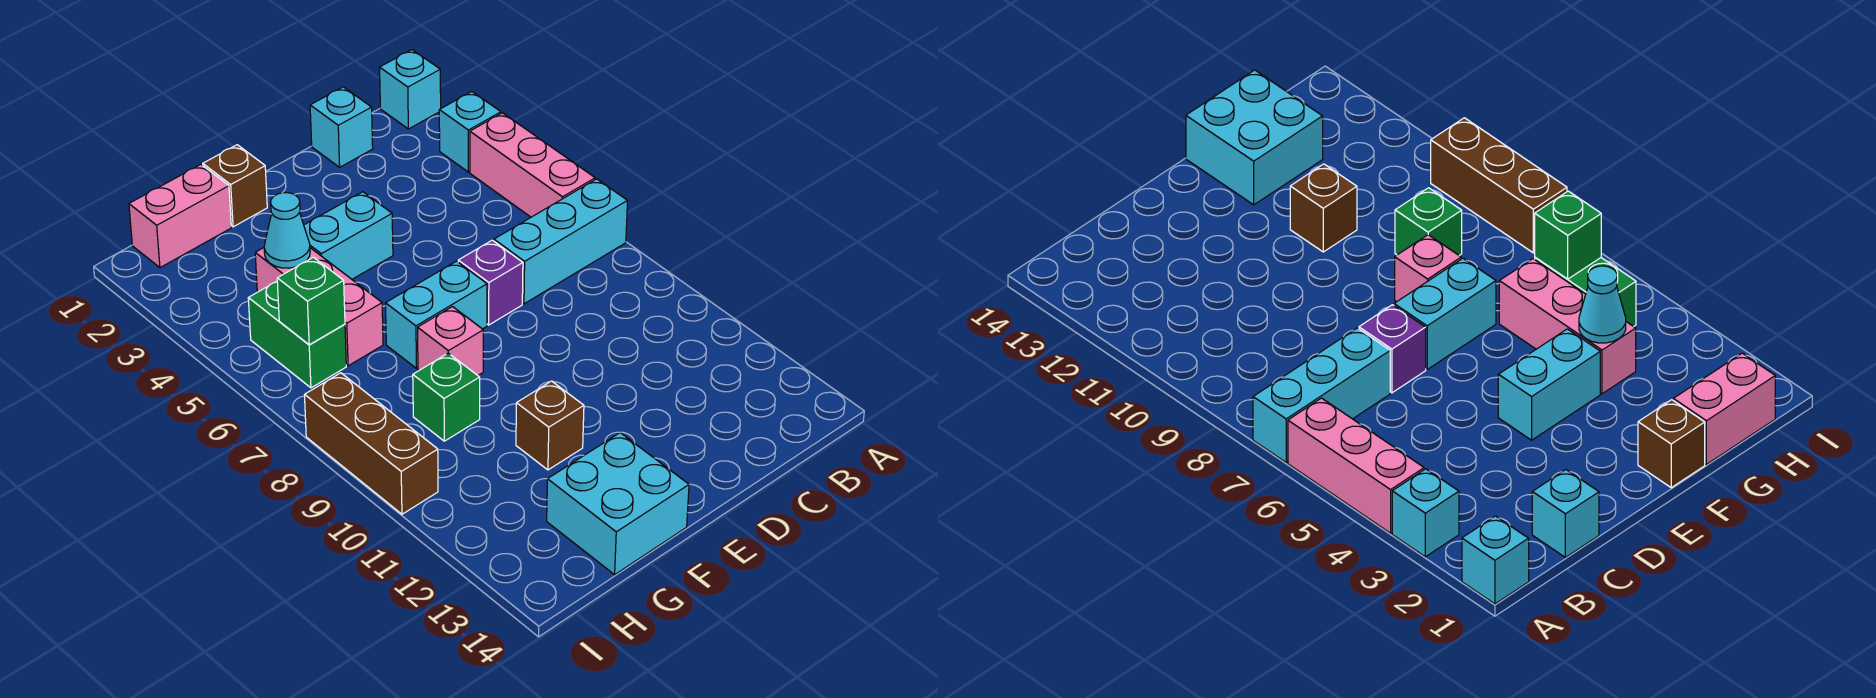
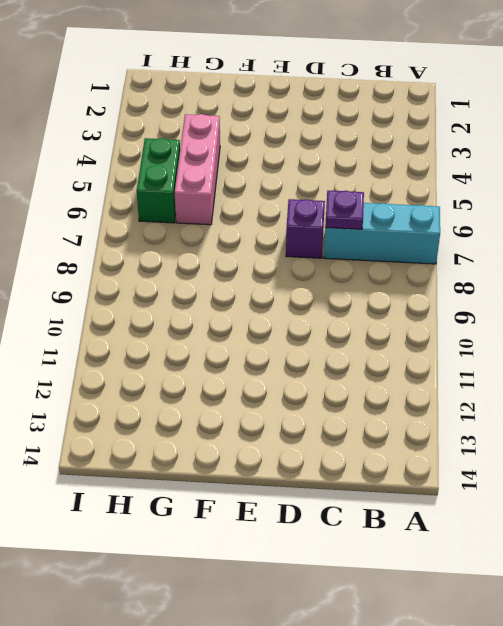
purple plate C7 level 2 -> none
none -> cyan brick A1 level 1
none -> cyan brick A3 level 1
none -> pink brick A4:A6 level 1

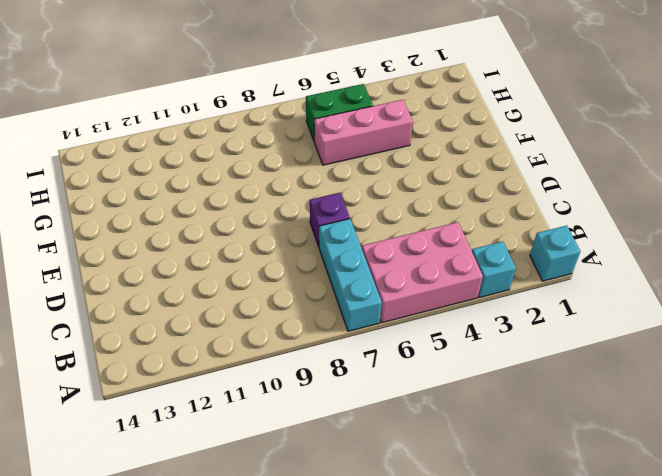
pink brick A4:B6 level 1 -> pink brick A4:A6 level 1
none -> cyan brick C1 level 1
none -> cyan brick E4:F4 level 1
none -> cyan brick E7:F7 level 1

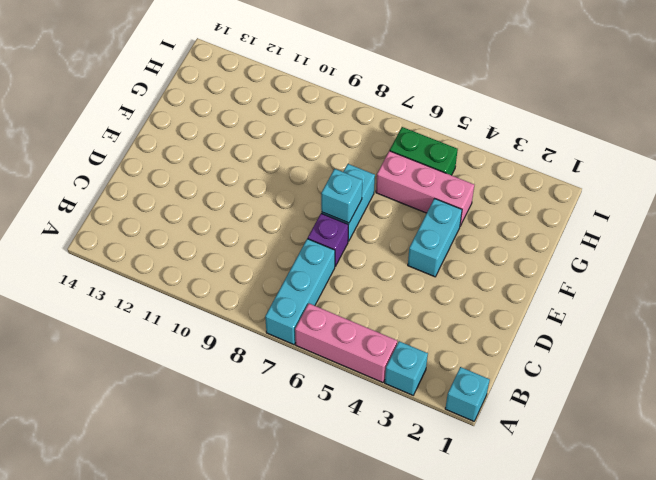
cyan brick E7 level 2 -> cyan brick C1 level 1
none -> brown brick F1 level 1
none -> pink brick F8 level 1
none -> brown brick F11 level 1

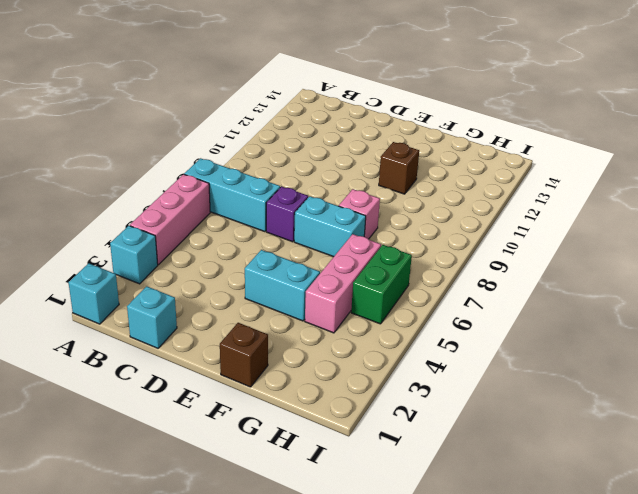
none -> cyan brick F13:G14 level 1
none -> pink brick G1:H1 level 1
none -> green brick G9 level 1

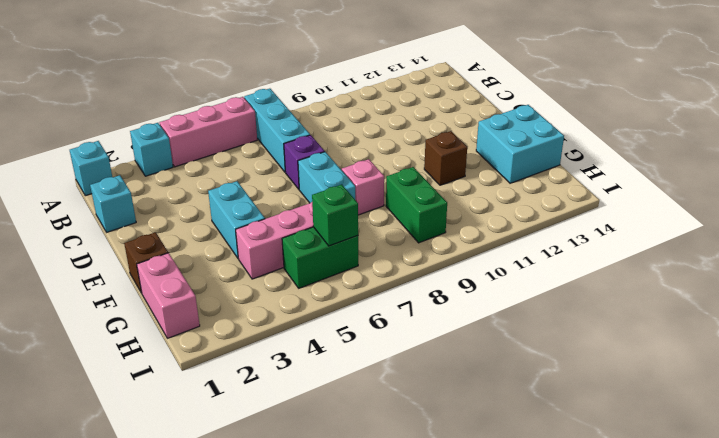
green brick G9:H9 level 1 -> green brick G9 level 1
none -> brown brick I8:I10 level 1
none -> cyan cone G4 level 2

